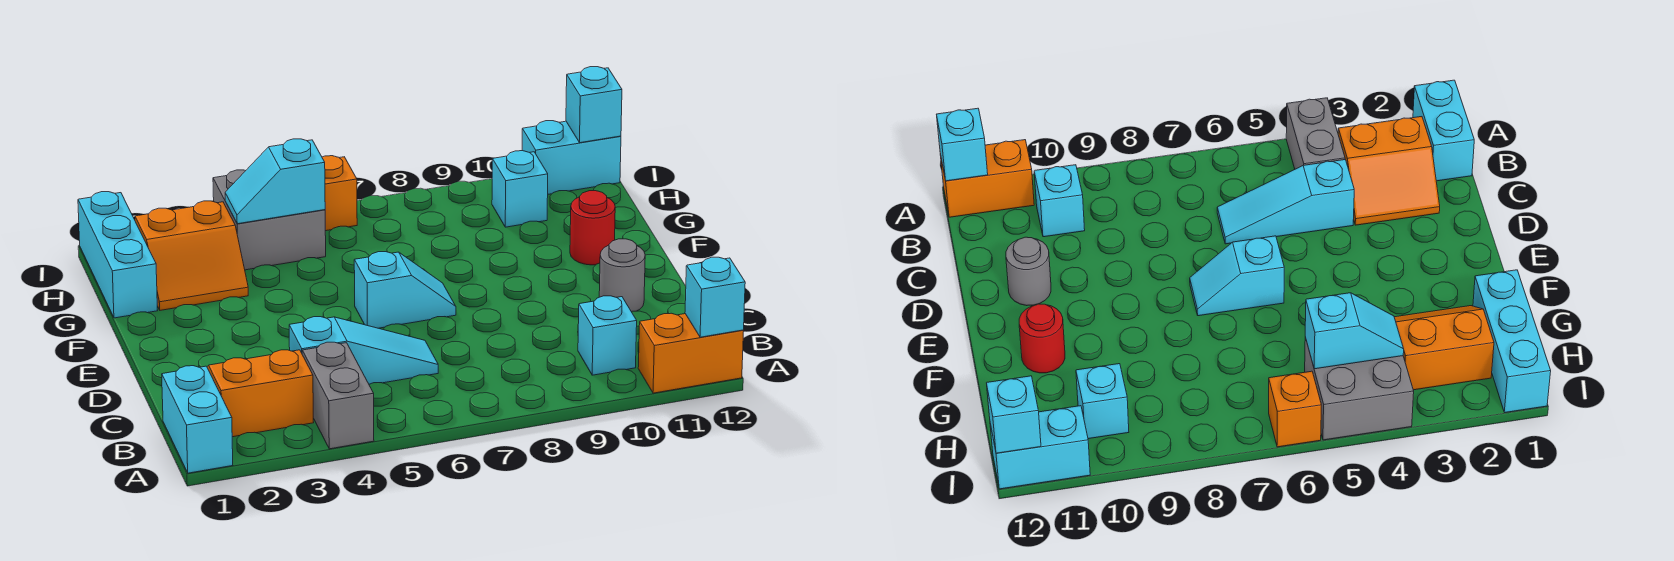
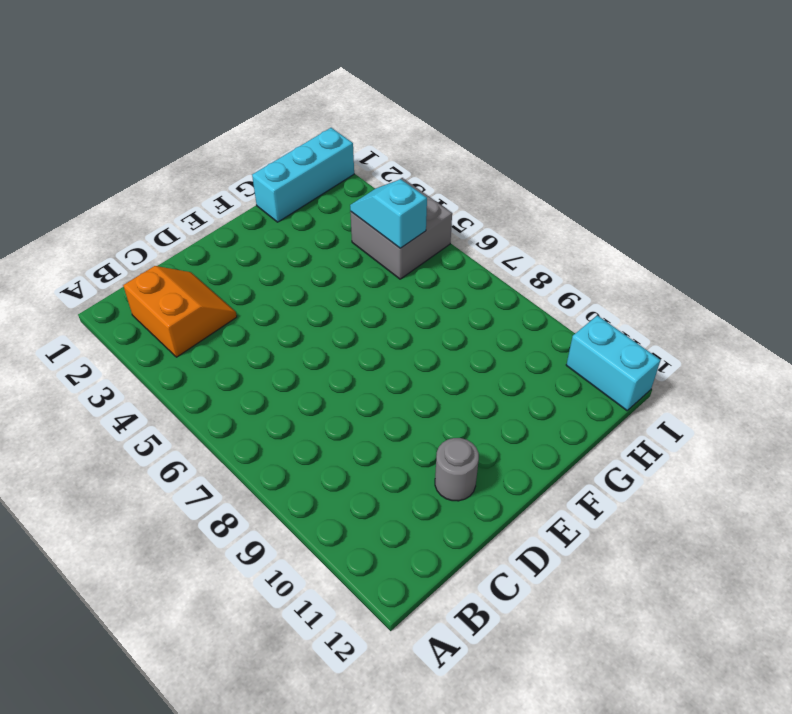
none -> cyan brick A1:B1 level 1
none -> grey brick A4:B4 level 1
none -> orange brick A11:A12 level 1

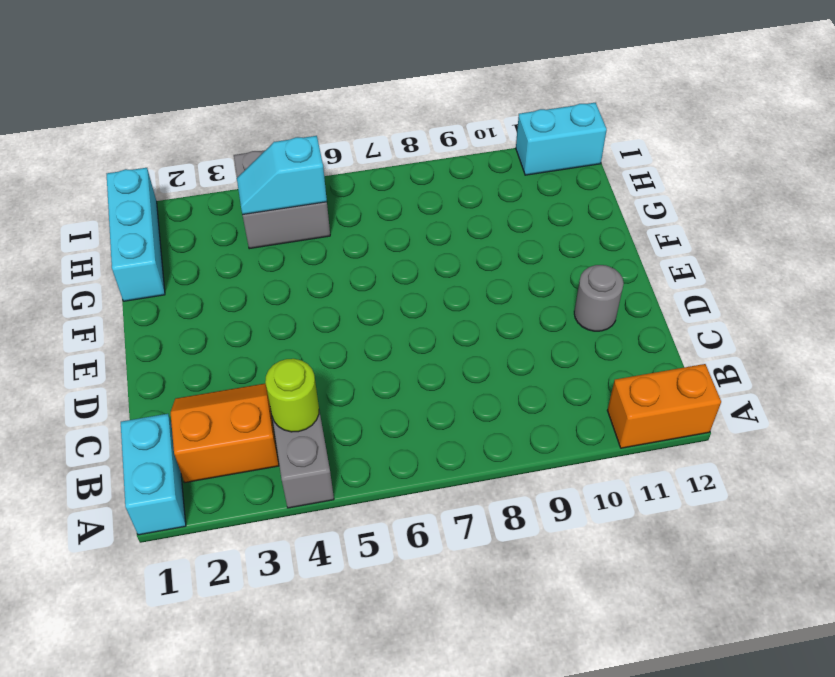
lime round brick B4 level 2 -> none
none -> cyan brick B10 level 1
none -> cyan slope C4:C6 level 1 top 4
none -> cyan slope E6:E7 level 1 top 6

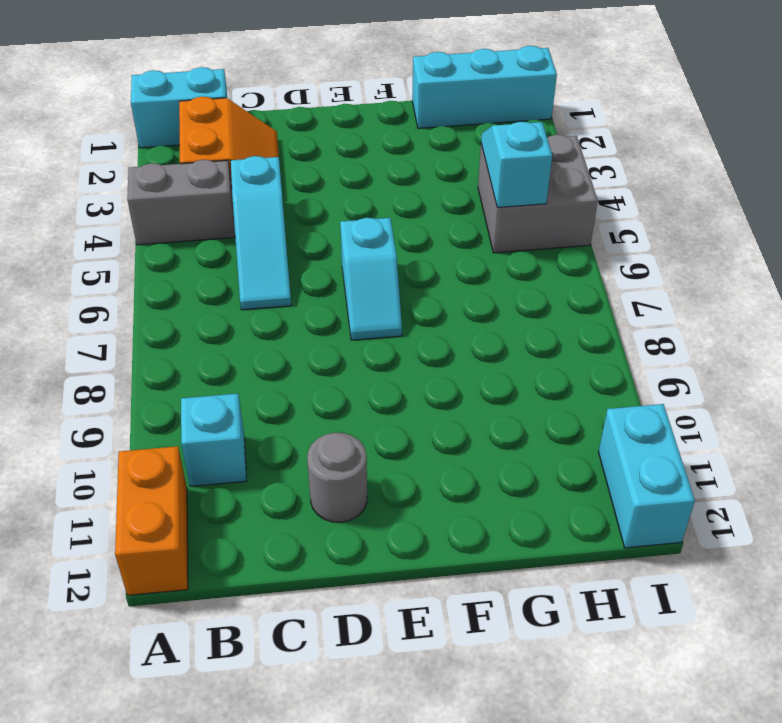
none -> red round brick F11 level 1
none -> orange slope G2:H3 level 1 top H
none -> cyan brick H10 level 1

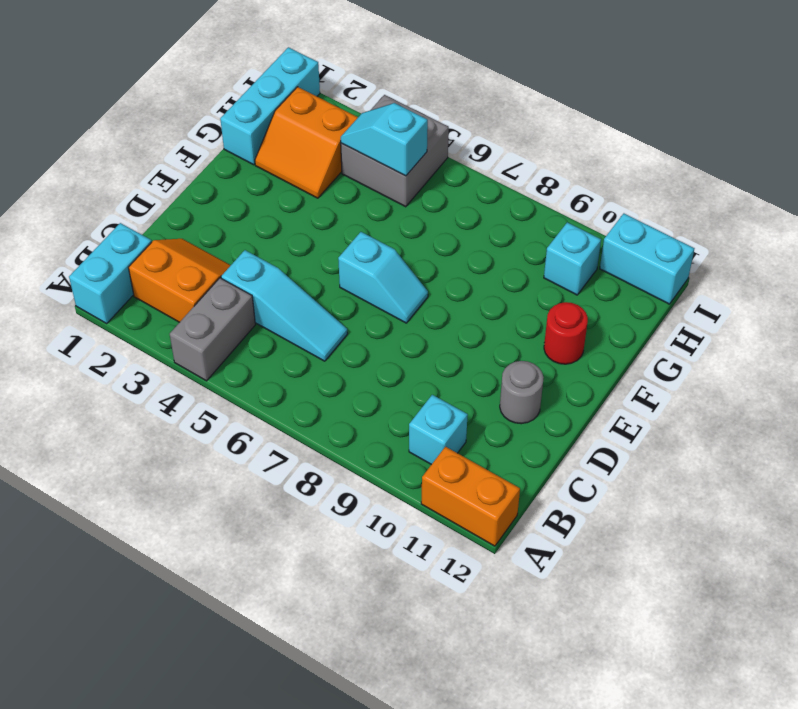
none -> orange brick I6 level 1
none -> cyan brick A12 level 2
none -> cyan brick I12 level 2

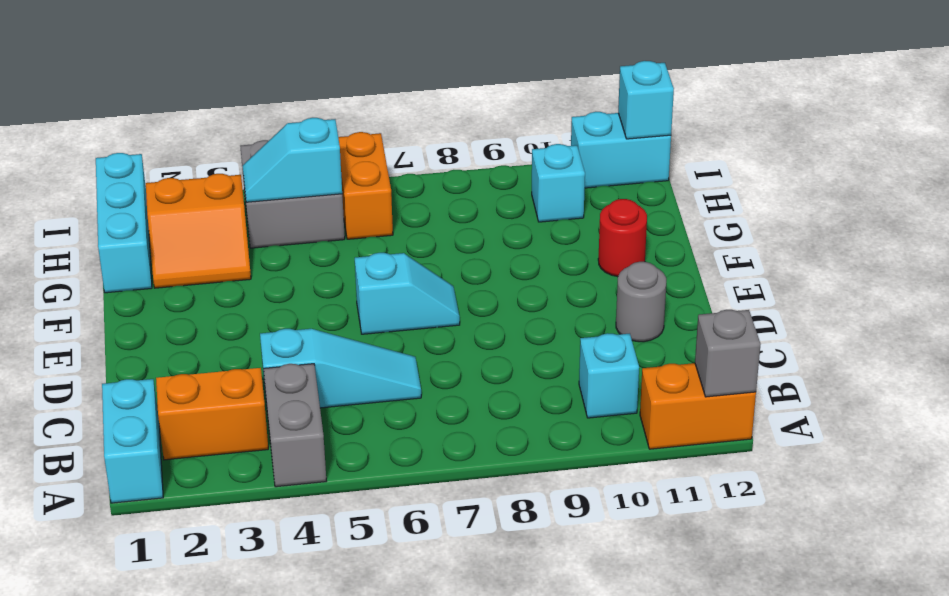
grey brick A12 level 2 -> cyan brick A12 level 2
orange brick H6:I6 level 1 -> orange brick I6 level 1

